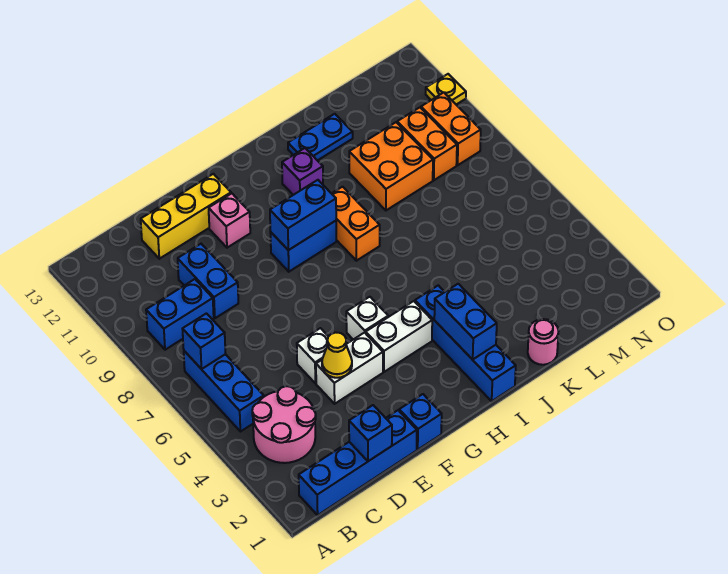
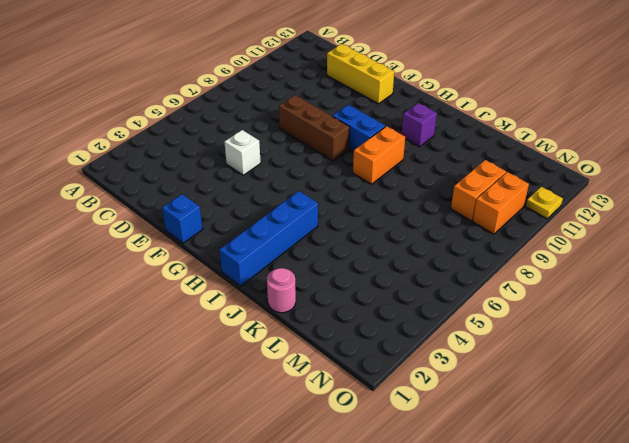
brown brick E8:G8 level 1 -> none
none -> blue brick B1:E1 level 1
none -> pink round brick B3:C4 level 1
none -> blue brick B5:B7 level 1

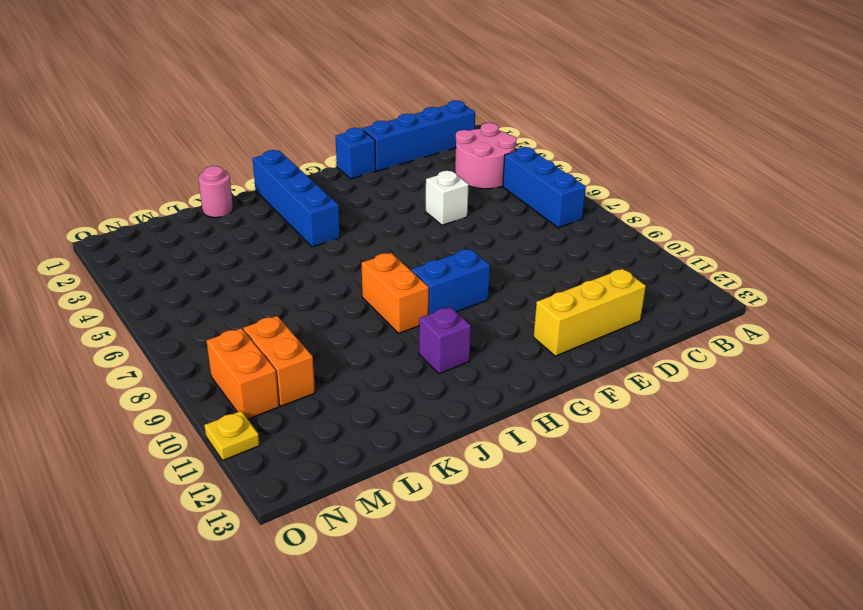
none -> blue brick B9:C9 level 1
none -> blue brick D9:D10 level 1
none -> white brick E4:F4 level 1

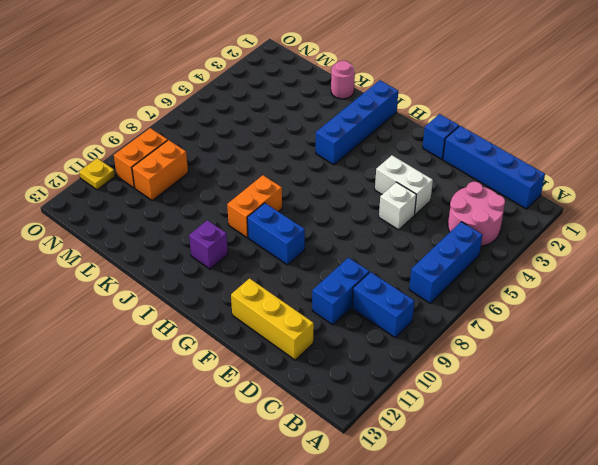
none -> pink brick F11 level 1
none -> white brick G4:H4 level 1
none -> white brick G5 level 1

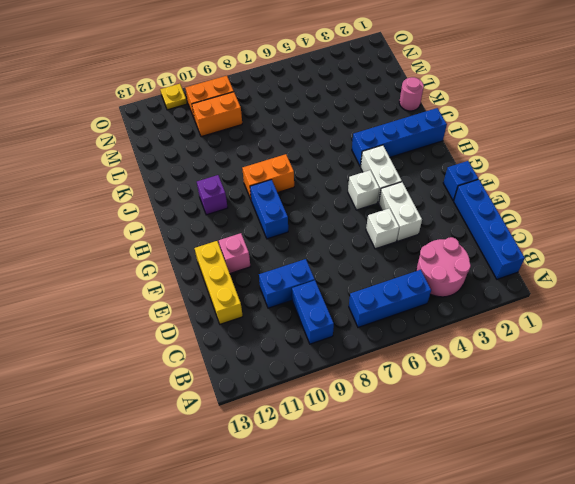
none -> blue plate J12:K12 level 1
none -> orange brick K9:L10 level 1
none -> blue brick B7 level 2

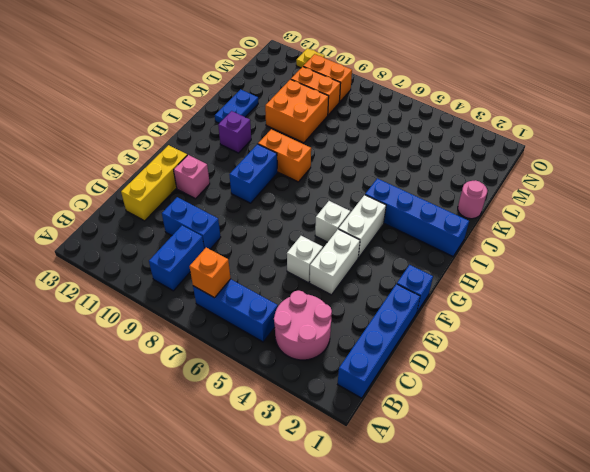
orange brick B7 level 2 -> blue brick B7 level 2
none -> blue brick D1 level 2
none -> yellow cone E4 level 2
none -> blue brick G9:H9 level 2

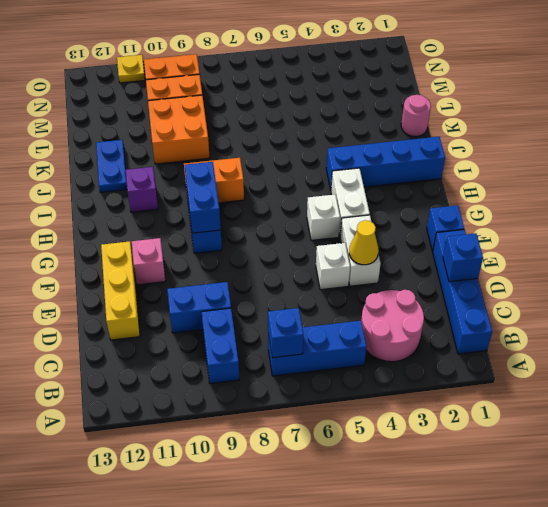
none -> blue brick I2:I3 level 2

